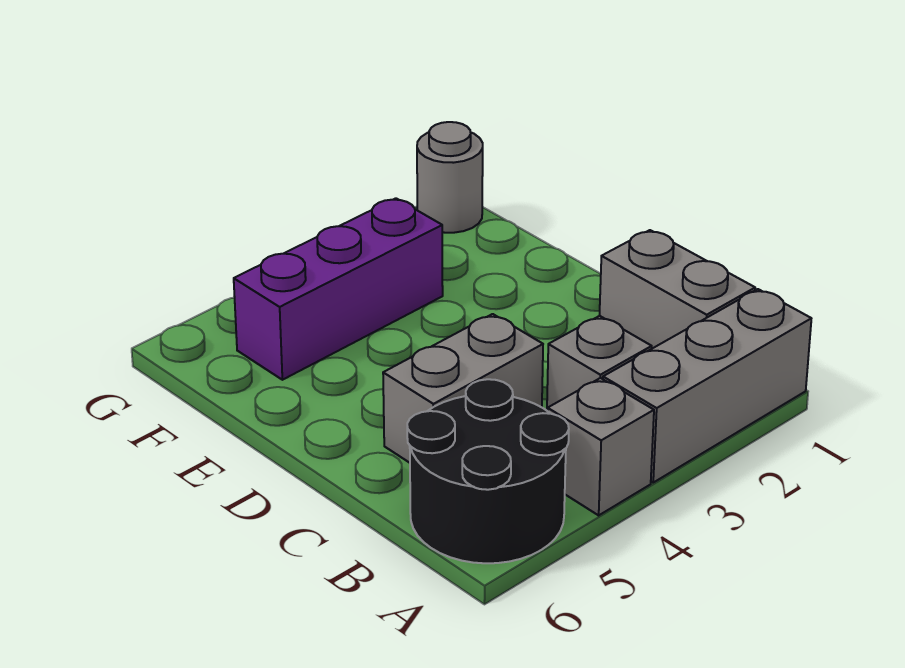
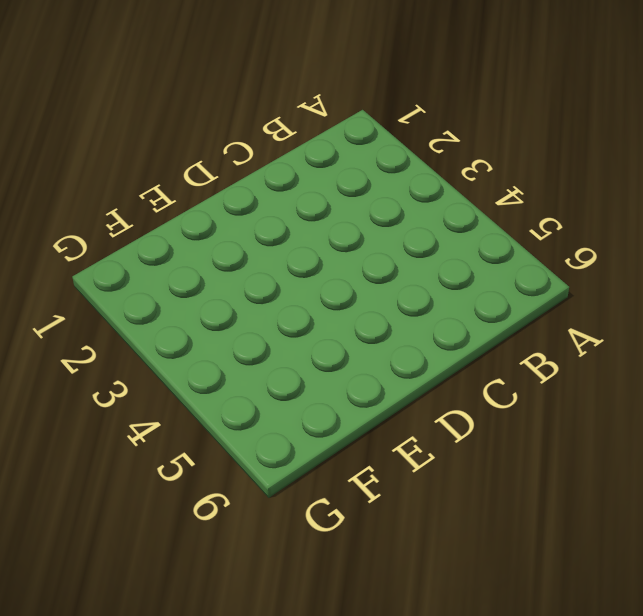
none -> grey brick A1:A3 level 1
none -> grey brick A4 level 1

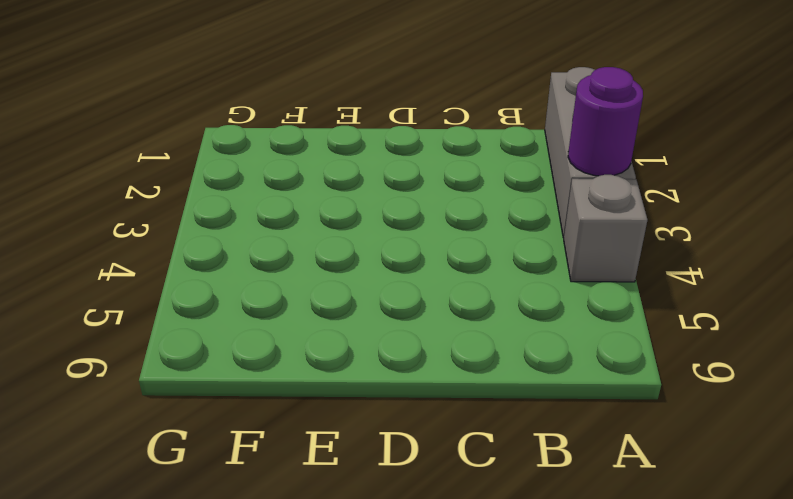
purple round brick A3 level 2 -> none
none -> black round brick A5:B6 level 1
none -> grey brick B1:C1 level 1

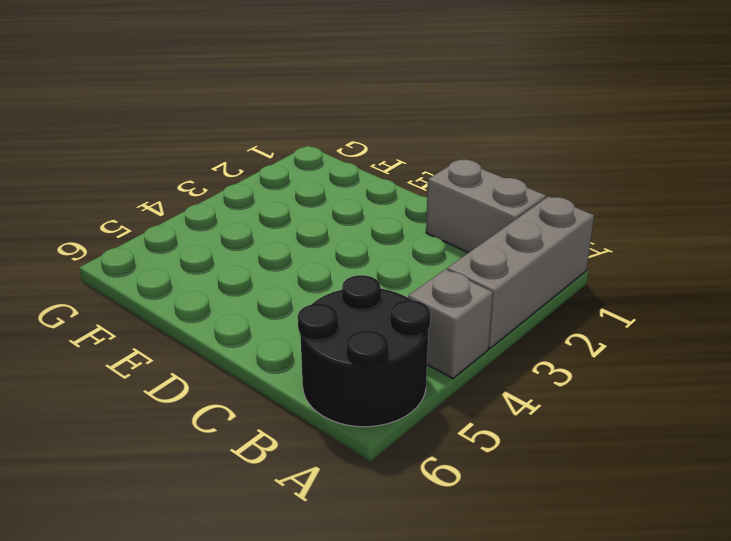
none -> grey brick B3 level 1
none -> grey brick C4:C5 level 1

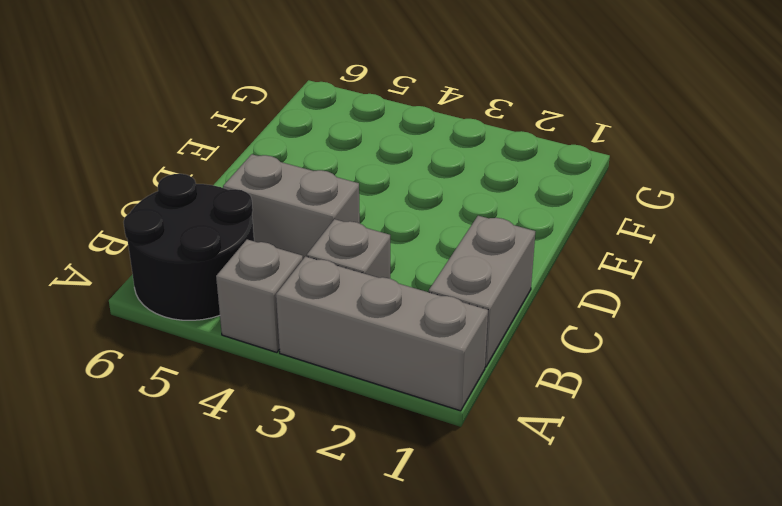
none -> purple brick F3:F5 level 1
none -> grey round brick G1 level 1

